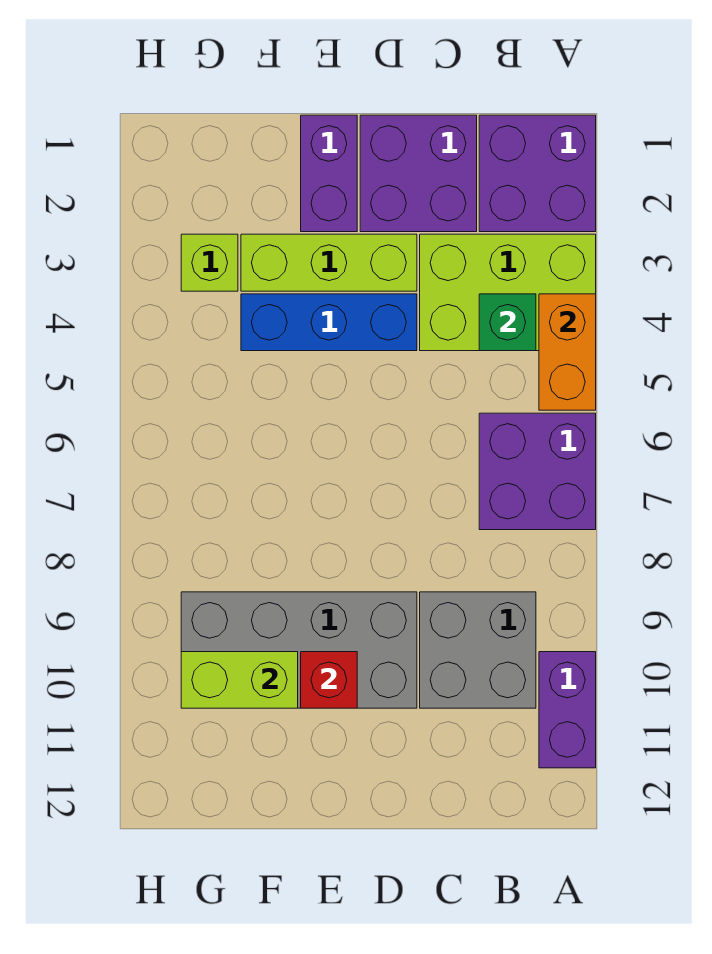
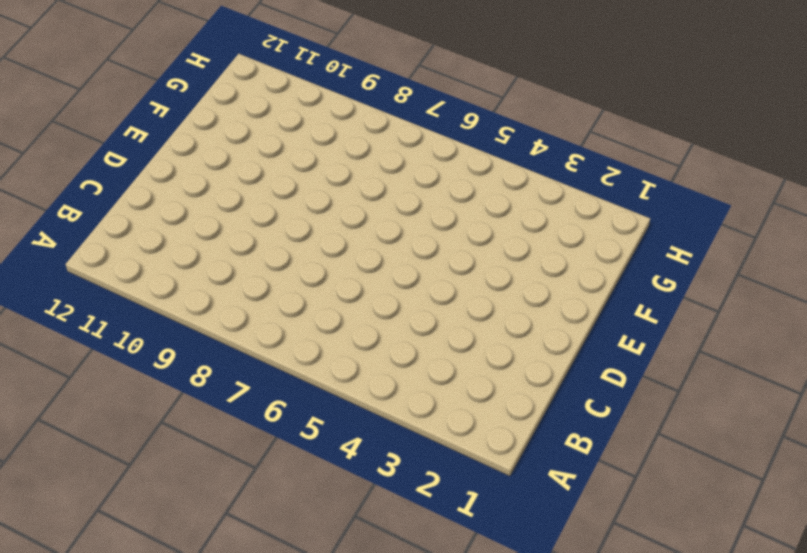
none -> purple brick A1:B2 level 1
none -> lime brick A3:C4 level 1
none -> purple brick A6:B7 level 1

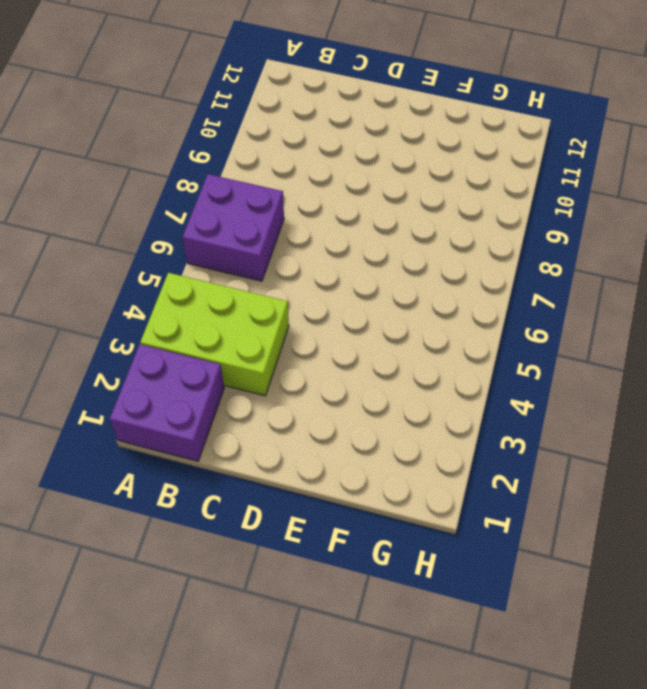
none -> purple brick A10:A11 level 1
none -> grey brick B9:C10 level 1
none -> purple brick C1:D2 level 1

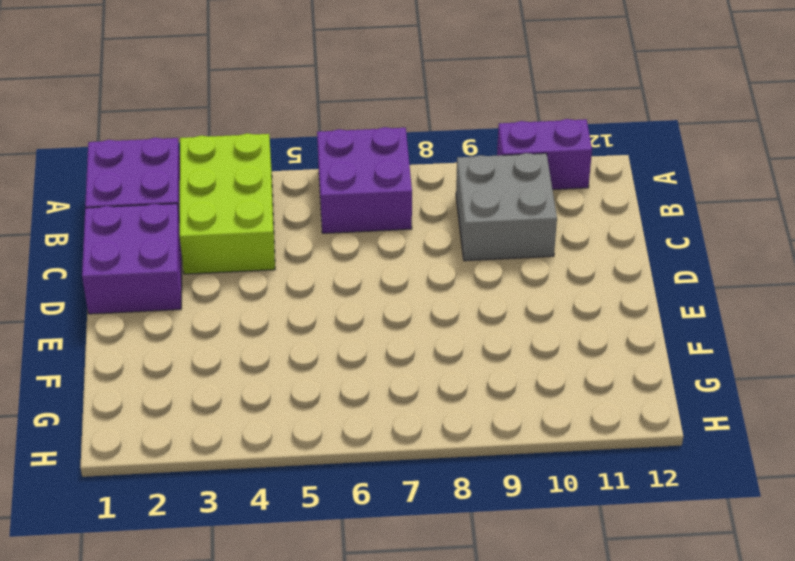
none -> lime brick D3:F3 level 1
none -> blue brick D4:F4 level 1
none -> grey brick D9:G10 level 1

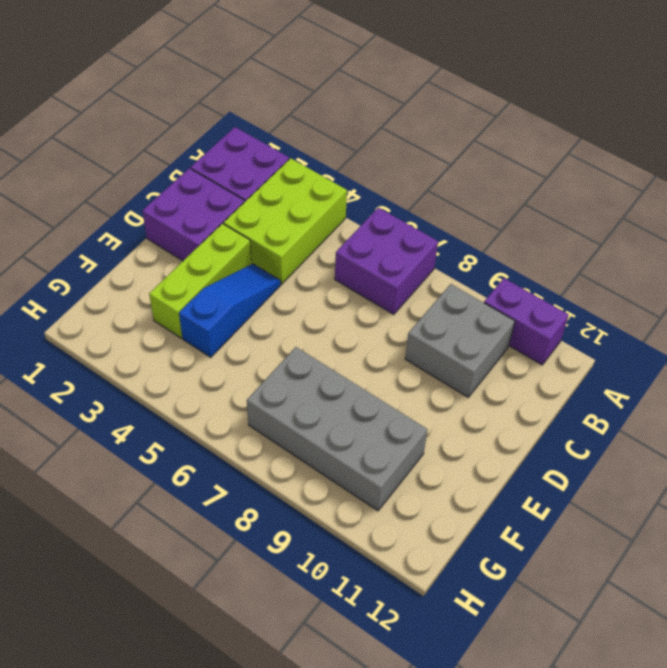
blue slope D4:F4 level 1 top F -> blue brick D4:F4 level 1
grey brick F7:G10 level 1 -> grey brick D9:G10 level 1
none -> purple brick E1:E2 level 1
none -> lime brick G3 level 1
none -> orange brick A4:A5 level 2

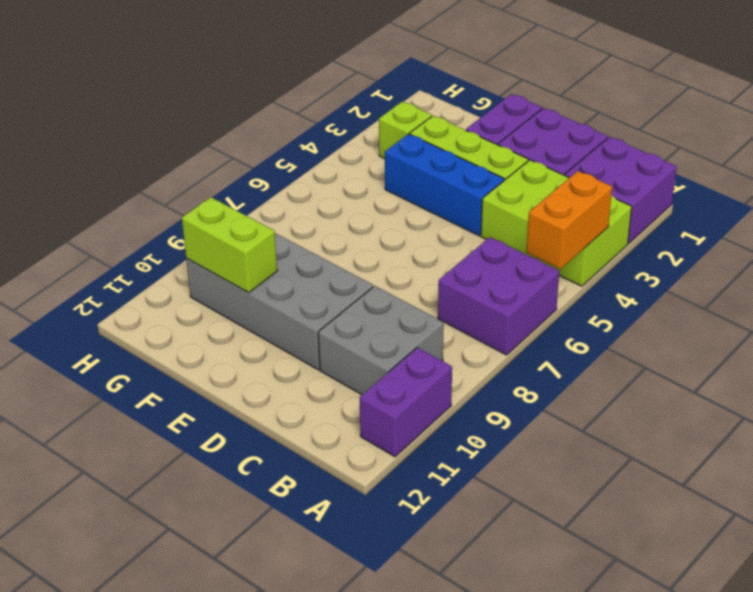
none -> green brick B4 level 2
none -> red brick E10 level 2

